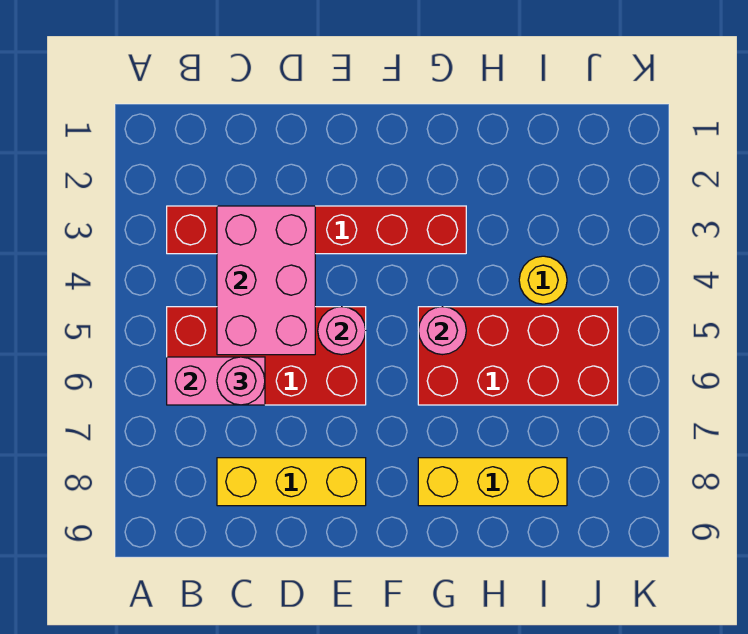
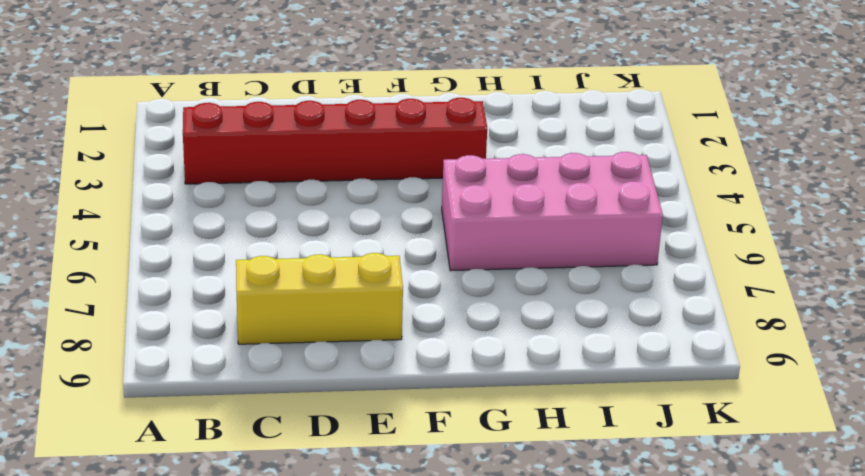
pink brick G5:J6 level 1 -> red brick G5:J6 level 1
none -> red brick B5:E6 level 1
none -> yellow brick G8:I8 level 1

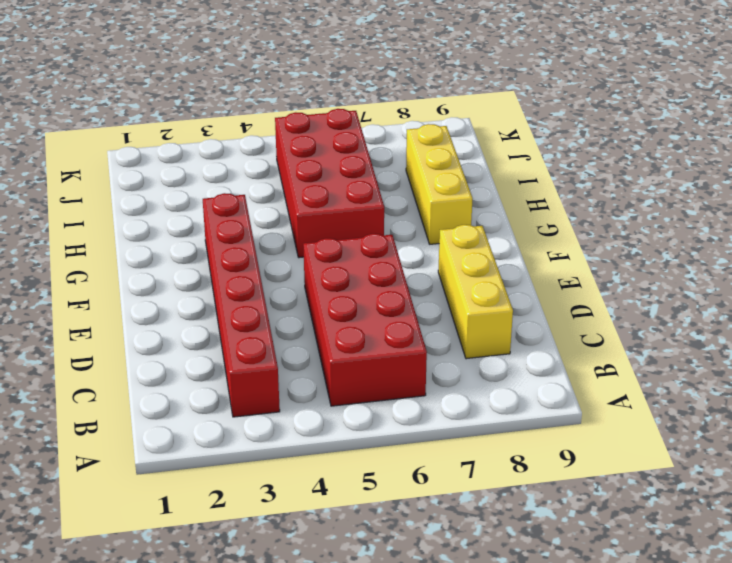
none -> yellow round brick I4 level 1
none -> pink brick B6:C6 level 2

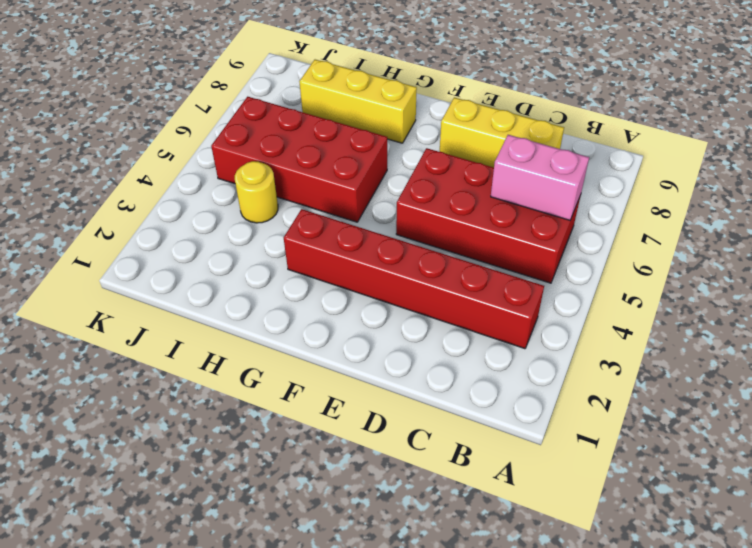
none -> pink brick C3:D5 level 2
none -> pink round brick E5 level 2

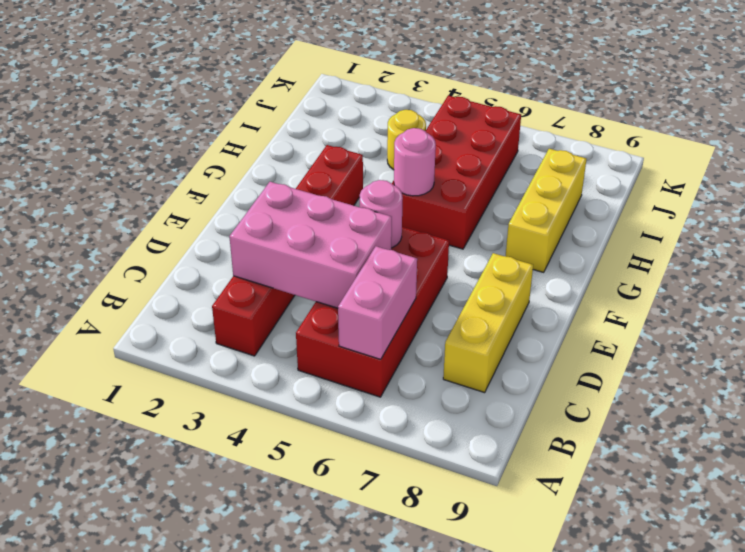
none -> pink round brick C6 level 3

